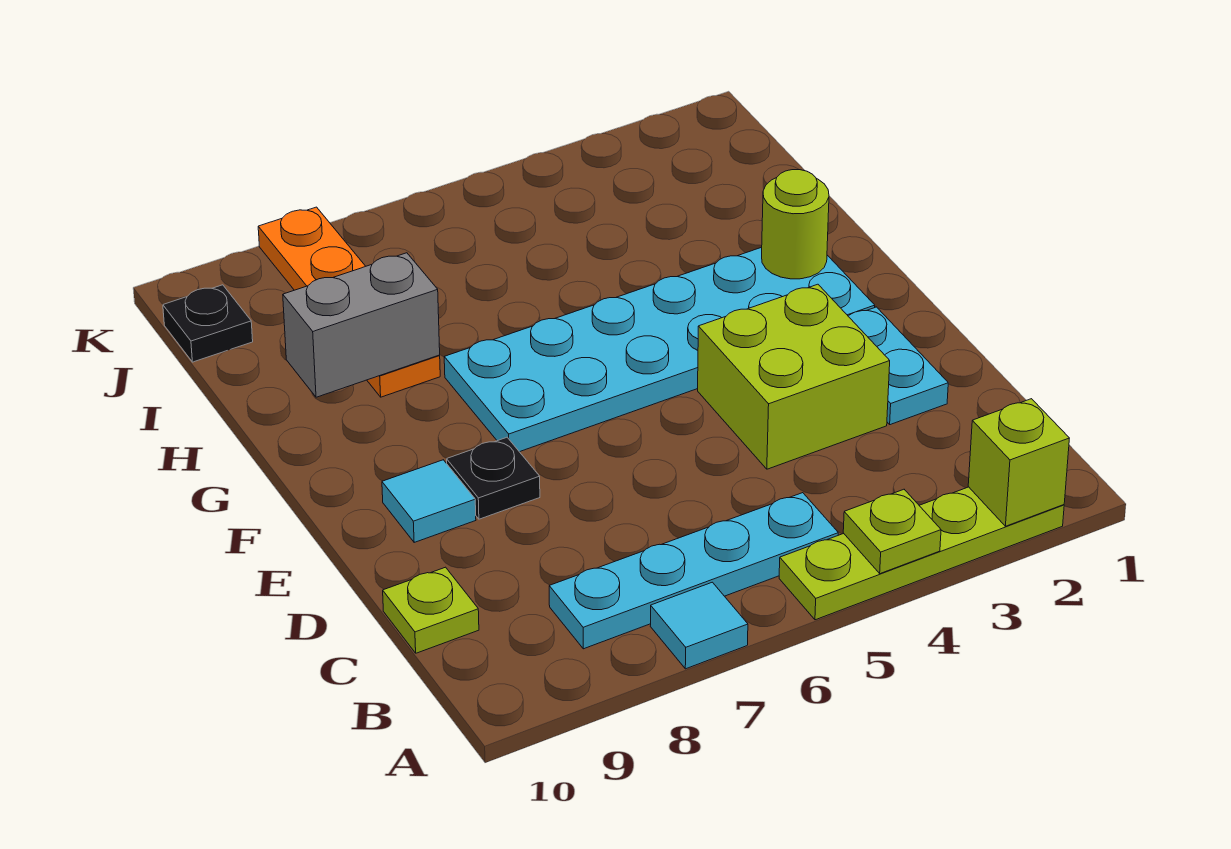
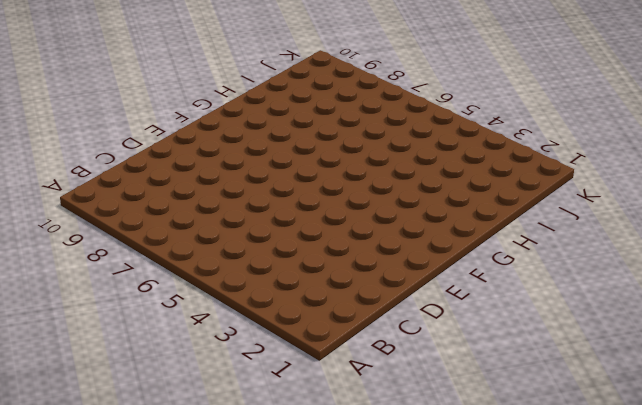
none -> lime plate A2:A5 level 1
none -> cyan tile A7 level 1
none -> cyan plate B5:B8 level 1

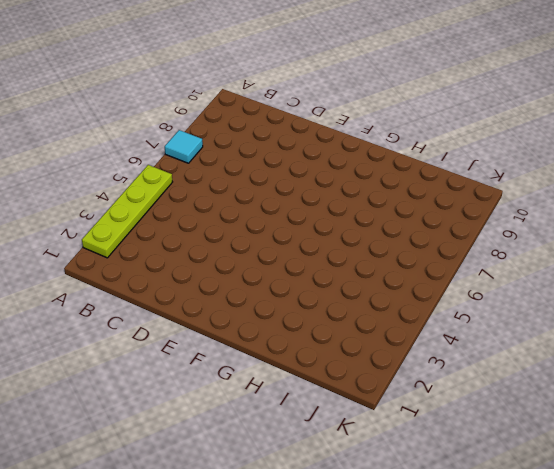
none -> cyan plate B5:B8 level 1
none -> lime plate C10 level 1
none -> cyan plate D2:E2 level 1

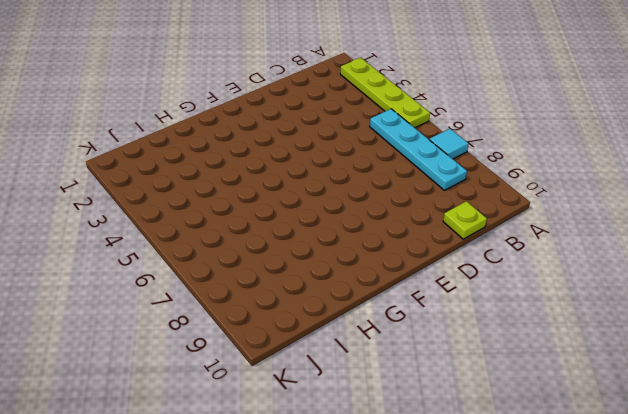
none -> cyan plate D2:E2 level 1
none -> lime brick D3:E4 level 1
none -> black plate E8 level 1

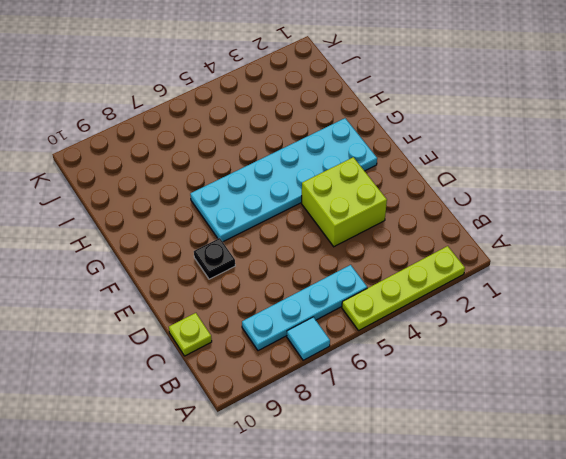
none -> cyan plate D2:E2 level 1
none -> cyan tile E9 level 1
none -> orange plate H8:K8 level 1

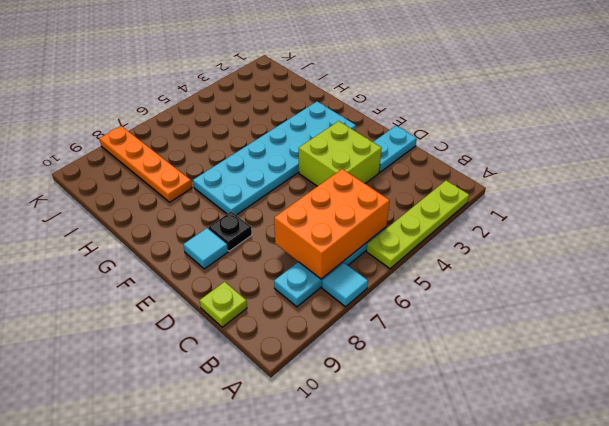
orange brick B5:C7 level 2 -> none
cyan plate D1:D2 level 1 -> cyan plate D2:E2 level 1
none -> black plate J10 level 1
none -> lime brick A2 level 2
none -> lime plate A4 level 2

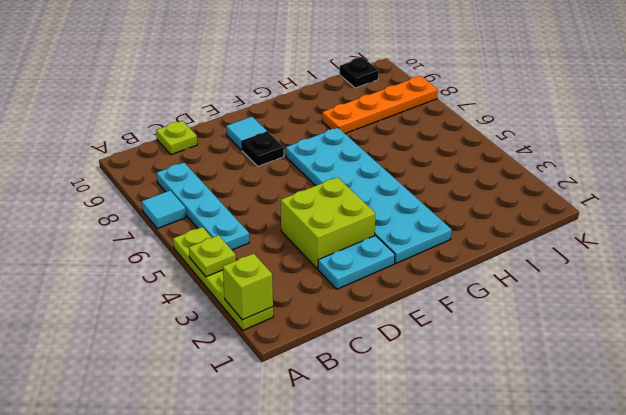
none -> lime round brick G2 level 2
none -> grey brick H8:H9 level 2

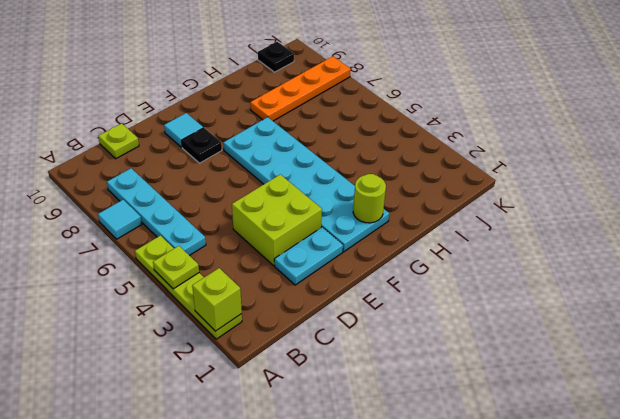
none -> grey brick H8:H9 level 2

